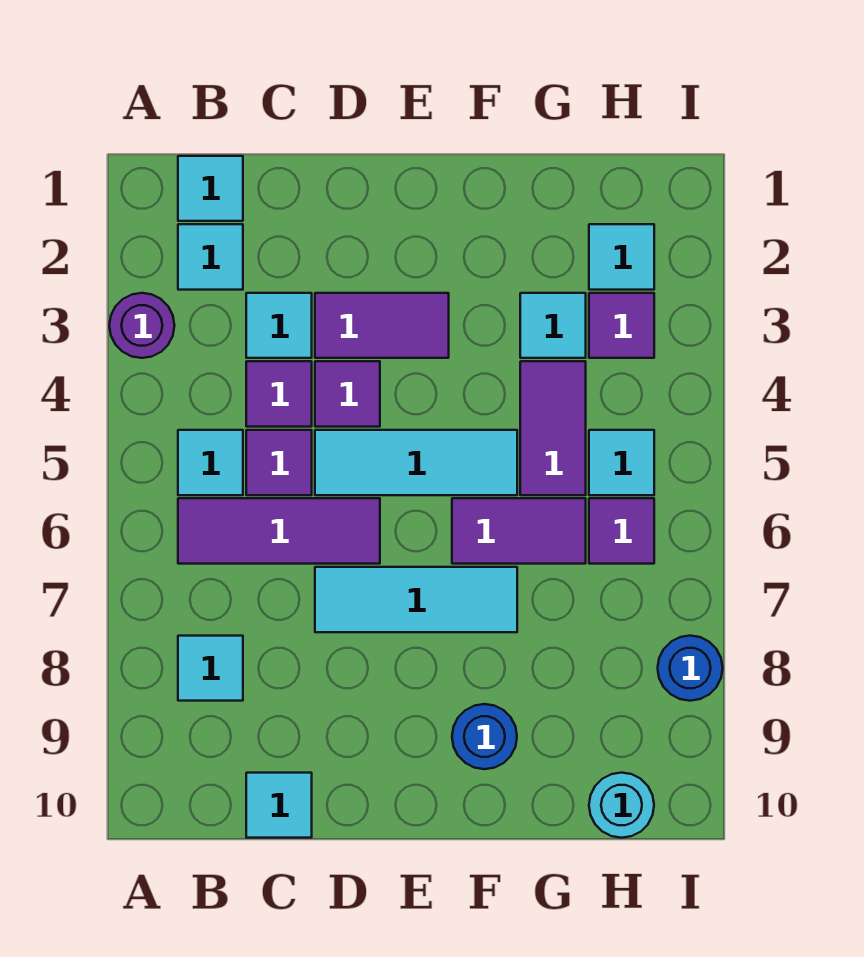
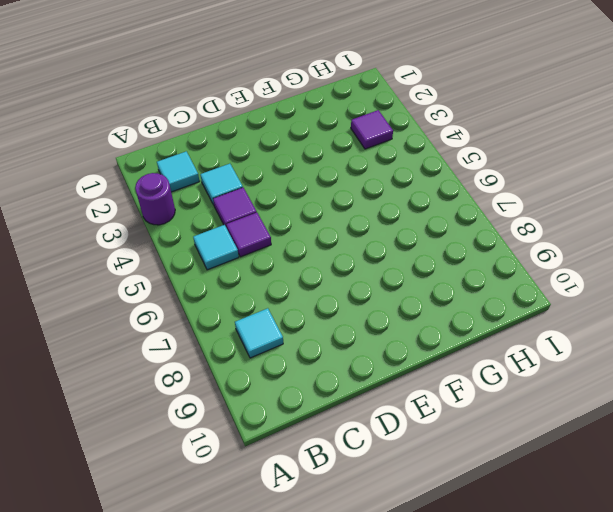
none -> cyan tile B1 level 1
none -> purple tile B6:D6 level 1
none -> cyan tile C10 level 1

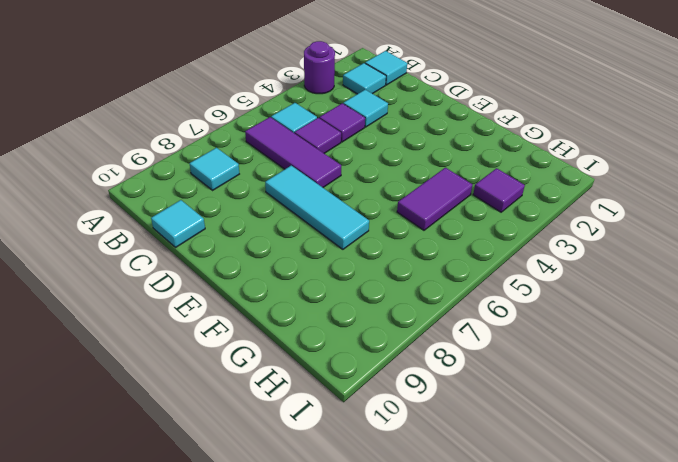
none -> purple tile D3:E3 level 1
none -> purple tile D4 level 1
none -> cyan tile D5:F5 level 1

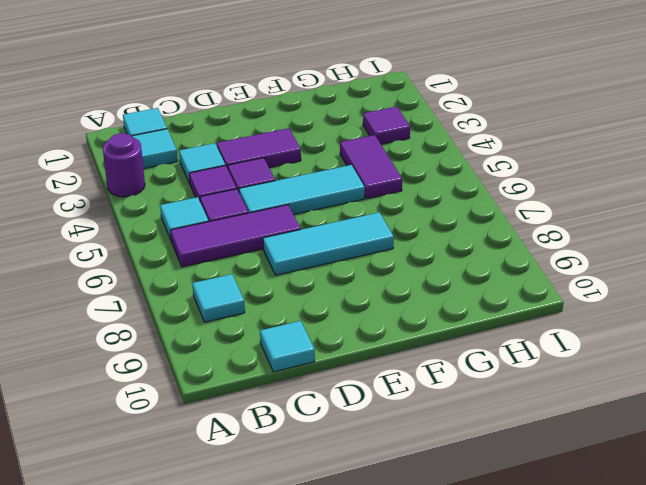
none -> purple tile F6:G6 level 1
none -> blue round brick F9 level 1
none -> cyan tile G3 level 1

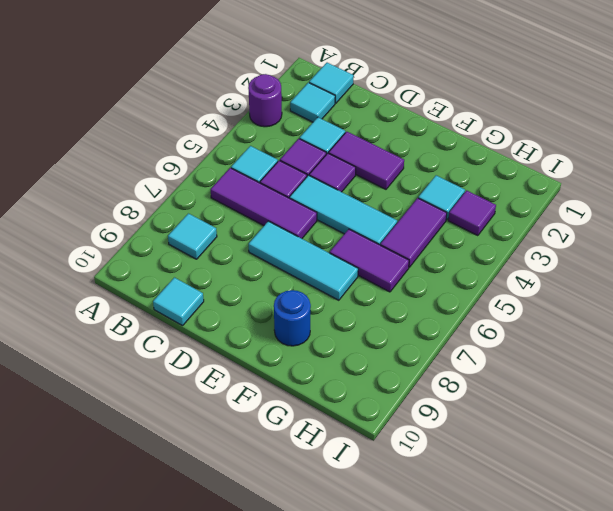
none -> cyan tile H2 level 1
none -> cyan tile H5 level 1
none -> purple tile H6 level 1

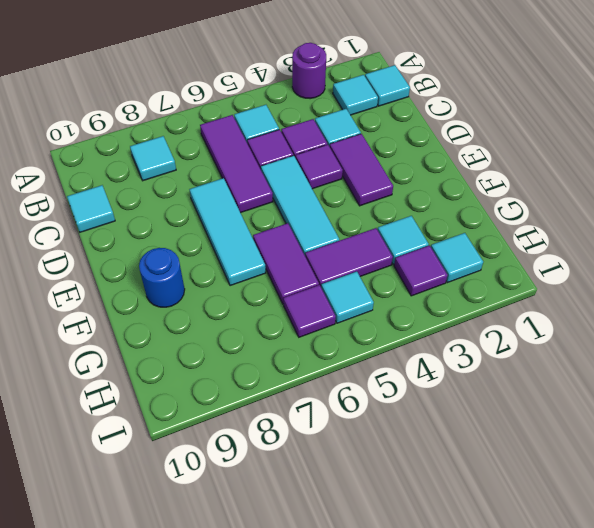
none -> cyan round brick H10 level 1
none -> blue round brick I8 level 1

